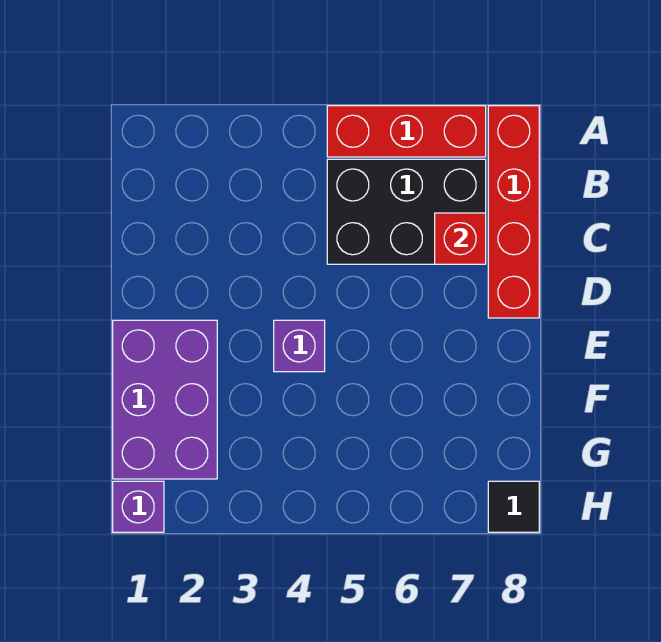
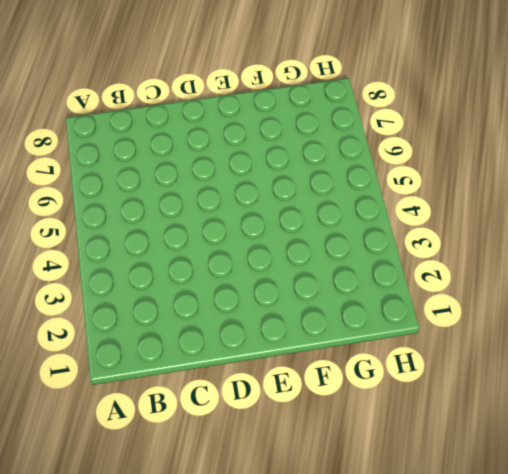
none -> red brick A5:A7 level 1
none -> red brick A8:D8 level 1

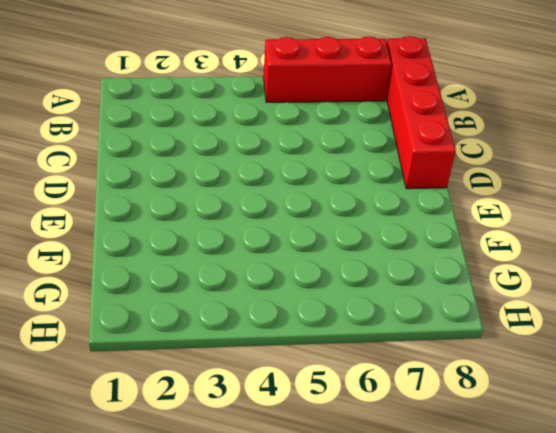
none -> black brick B5:C7 level 1
none -> purple brick E1:G2 level 1

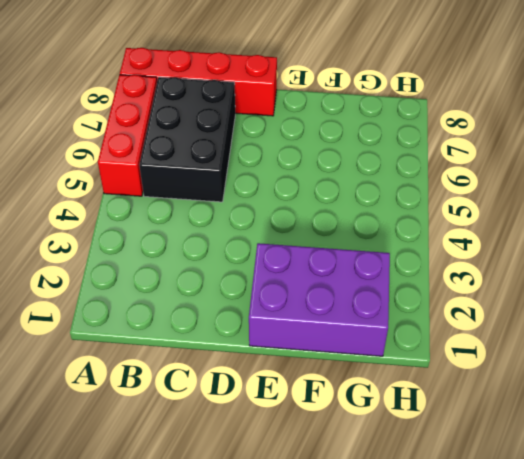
none -> purple brick E4 level 1
none -> purple brick H1 level 1

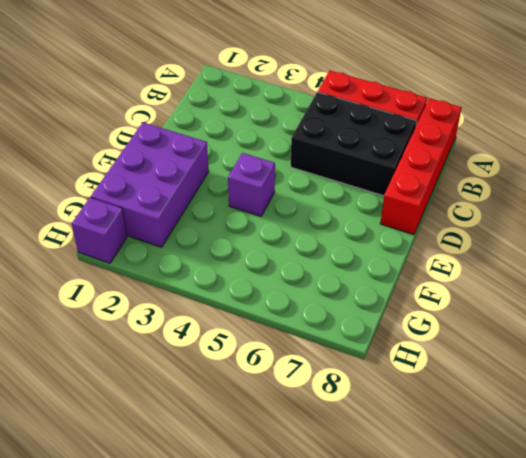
none -> black tile H8 level 1
none -> red brick C7 level 2

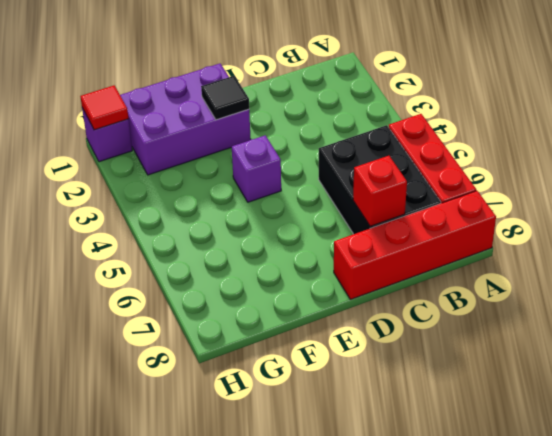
black tile E2 level 2 -> black tile H8 level 1
red tile H1 level 2 -> none

